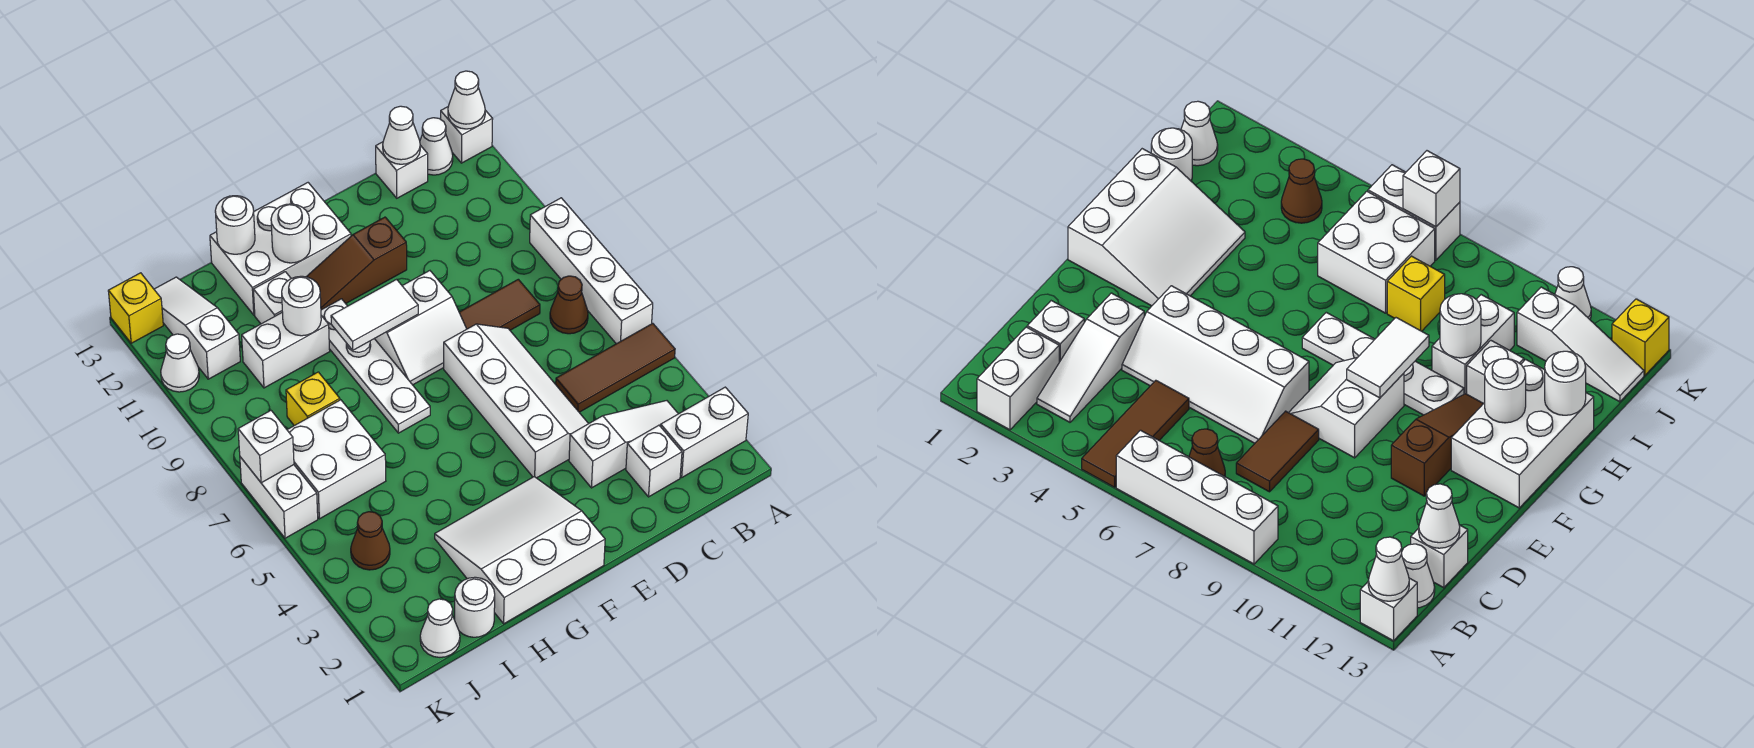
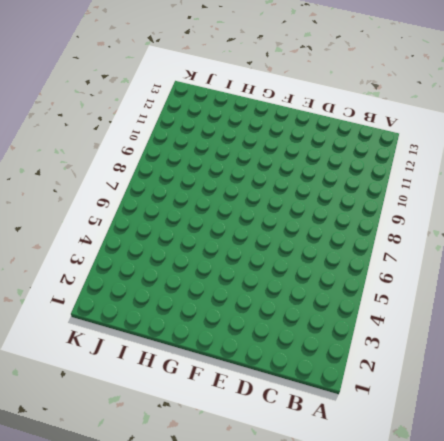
none -> white brick A2:B2 level 1
none -> brown tile A5:C5 level 1
none -> white brick A6:A9 level 1
none -> white brick A13 level 1

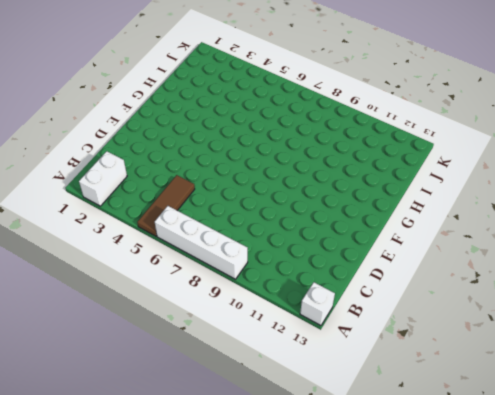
none -> white slope B3:D3 level 1 top D
none -> brown cone B7 level 1
none -> white cone B13 level 1
none -> white brick C2 level 1

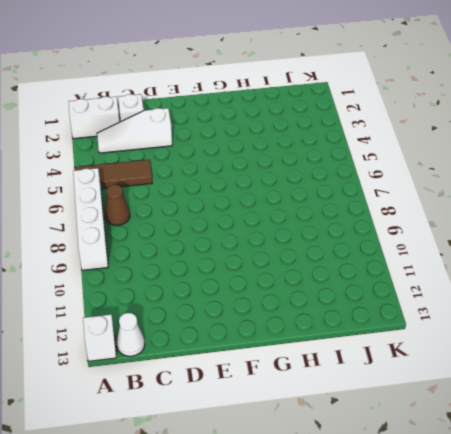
none -> brown tile C8:D8 level 1
none -> white brick C13 level 1
none -> white slope D4:E7 level 1 top E
none -> white slope E8:F9 level 1 top 9

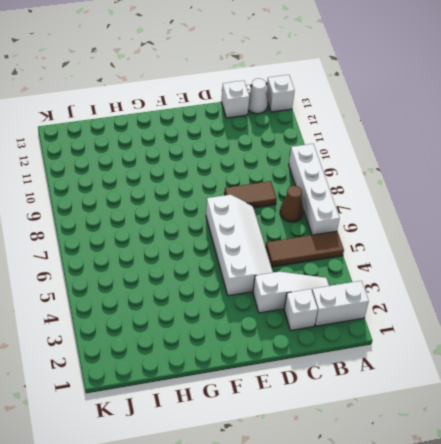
none -> white slope E8:F9 level 1 top 9
none -> brown slope E11:G11 level 1 top E
none -> white slope F1:H3 level 1 top 1
none -> white brick F12:H13 level 1

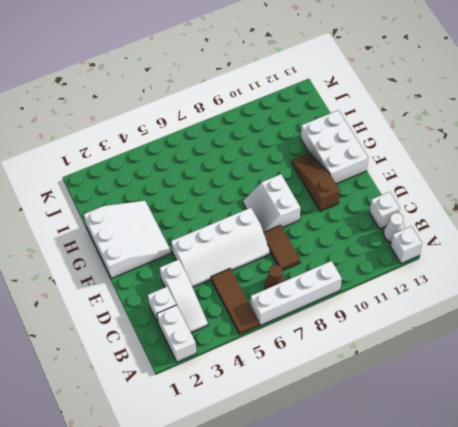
none -> white plate G7:G10 level 1
none -> white brick H10:I10 level 1
none -> white brick H11 level 1
none -> white round brick I1 level 1

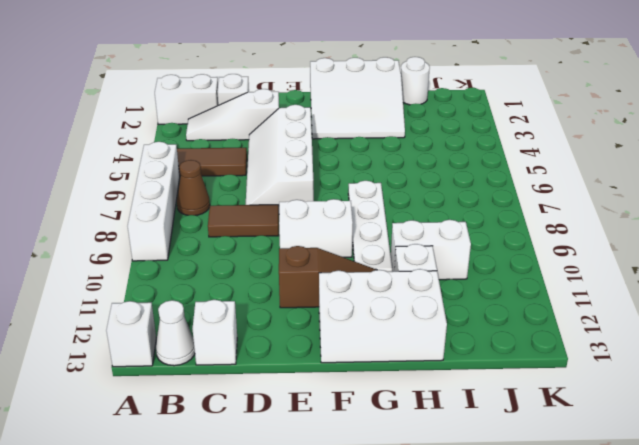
none -> white brick I6:J7 level 1
none -> yellow brick I8 level 1
none -> white cone J1 level 1
none -> brown cone J4 level 1

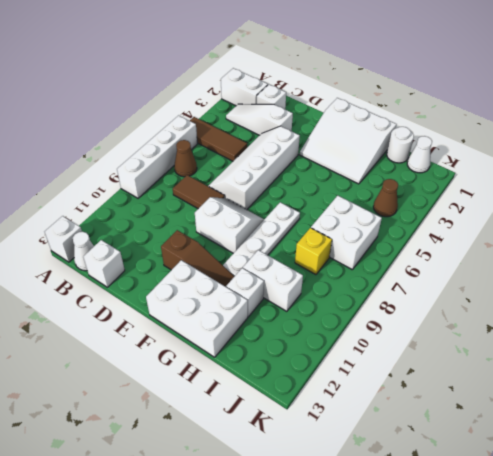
none -> white slope J11:J13 level 1 top 11
none -> white brick K6:K7 level 1
none -> white cone K11 level 1
none -> yellow brick K13 level 1

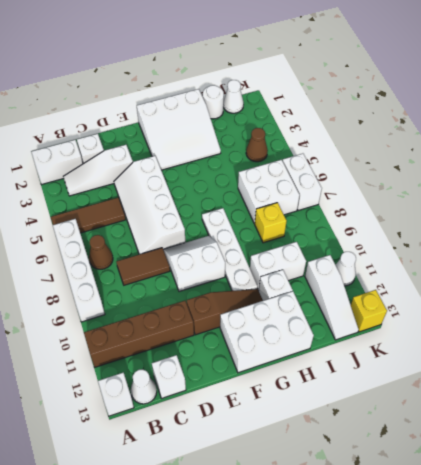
brown brick A11:D11 level 1 -> none
none -> white cone A13 level 2
none -> white cone C13 level 2
none -> white tile F9:G9 level 2
none -> white round brick G12 level 2

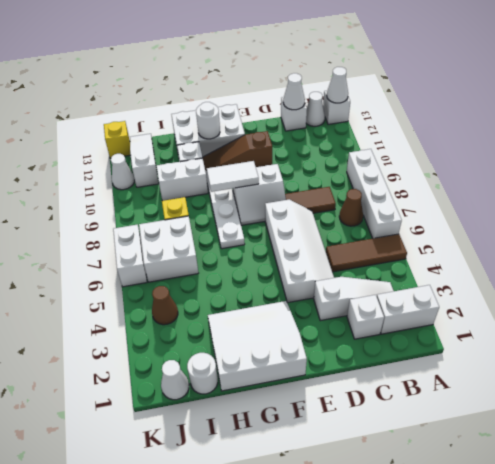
none -> white round brick H10 level 2
none -> white round brick H13 level 2
none -> white brick K7 level 2

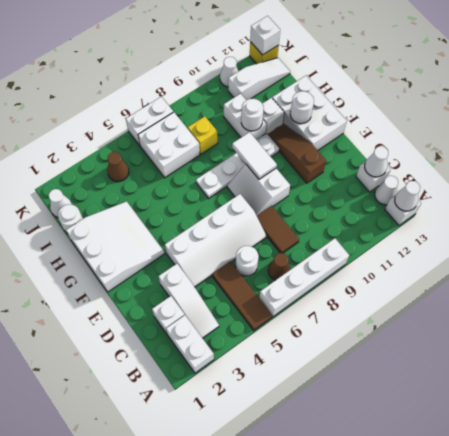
white round brick C6 level 1 -> white round brick H13 level 2
white brick K13 level 2 -> white brick K7 level 2

